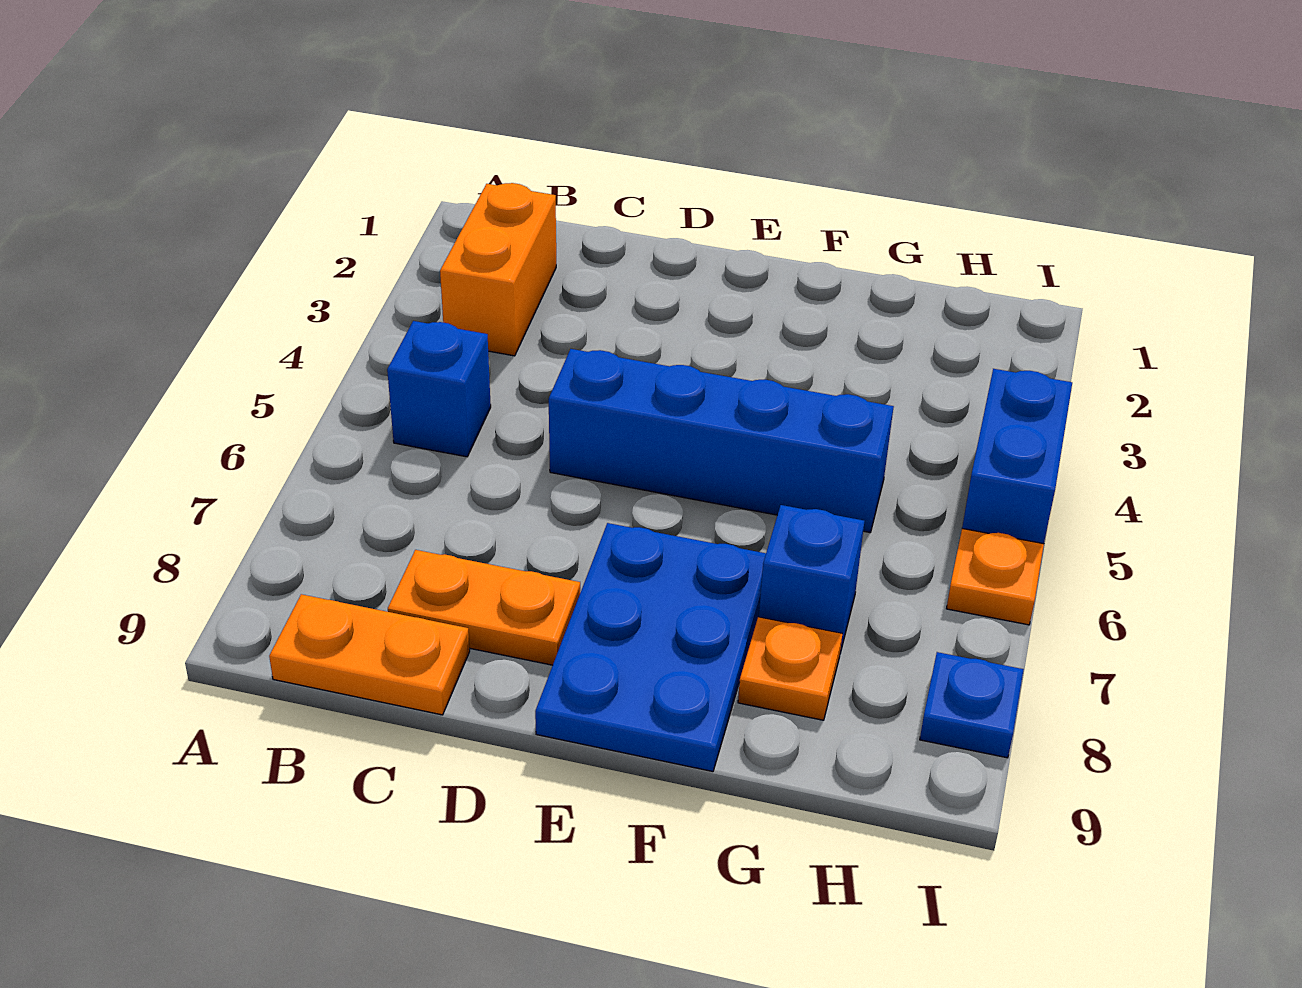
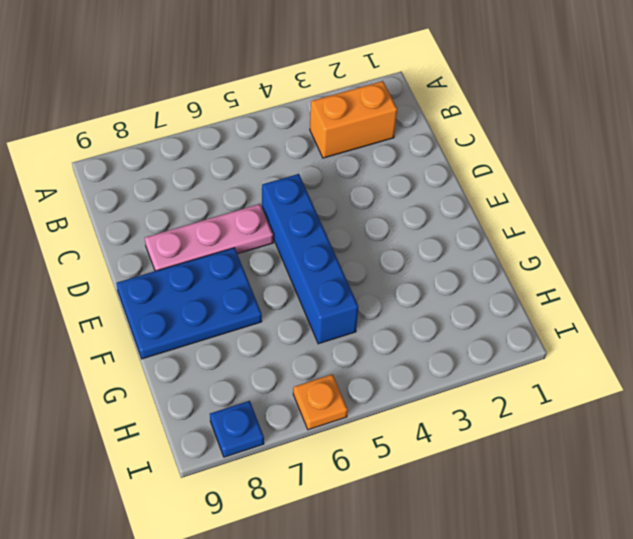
pink plate D6:D8 level 1 -> orange plate C8:D8 level 1
none -> blue brick B5 level 1
none -> orange plate B9:C9 level 1

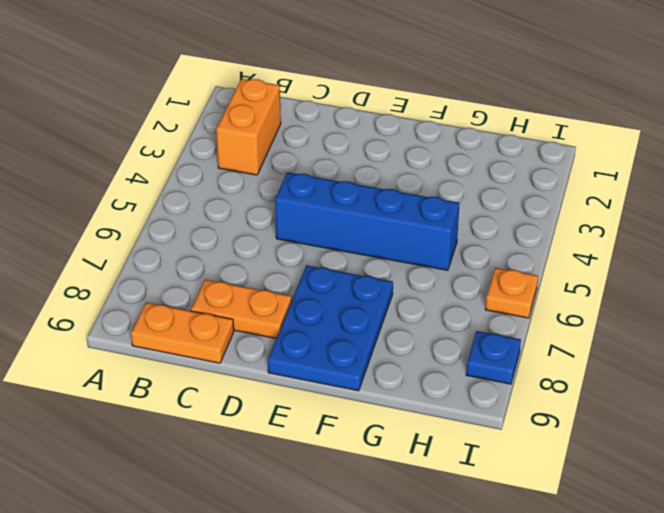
none -> blue brick B5 level 1
none -> blue brick G7 level 1

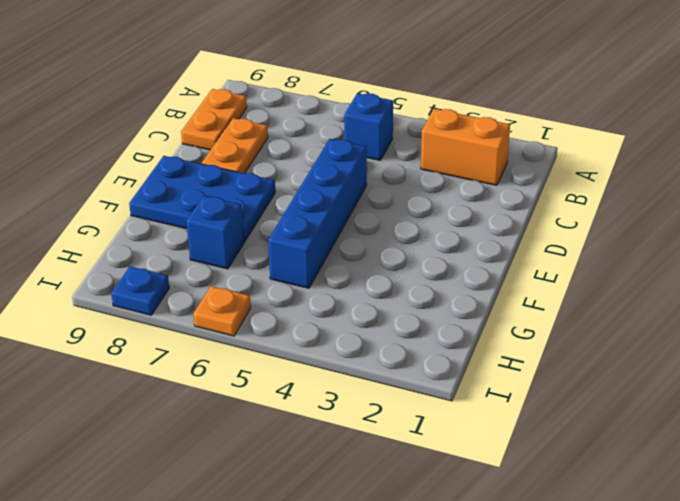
none -> orange plate G8 level 1
none -> blue brick I4:I5 level 1

